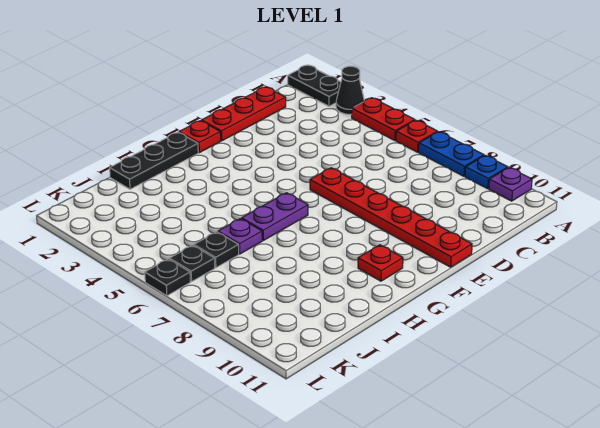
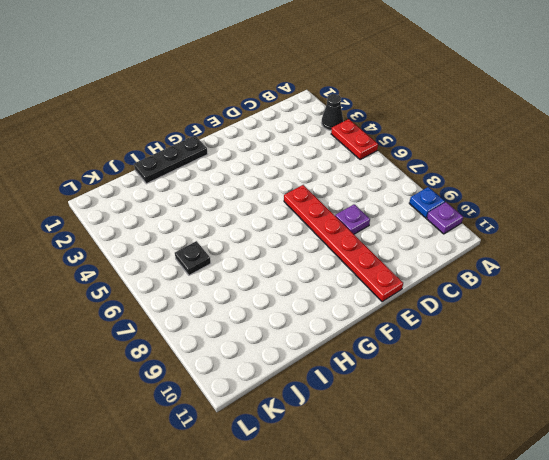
purple plate D8 level 1 -> purple plate I6 level 1
none -> black plate A1:A2 level 1
none -> red plate A6 level 1
none -> blue plate A7:A8 level 1

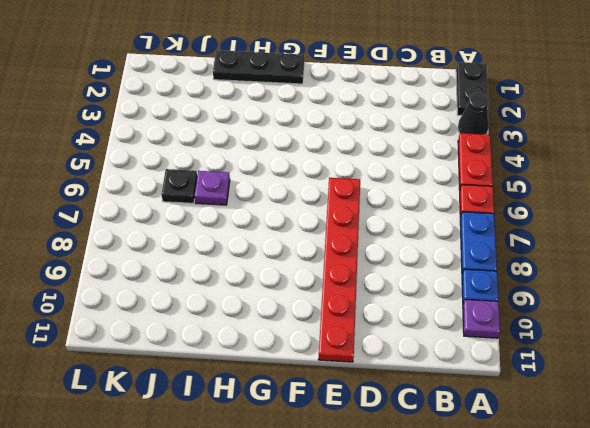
none -> red plate C1:E1 level 1
none -> red plate F1 level 1
none -> purple plate G6:H6 level 1

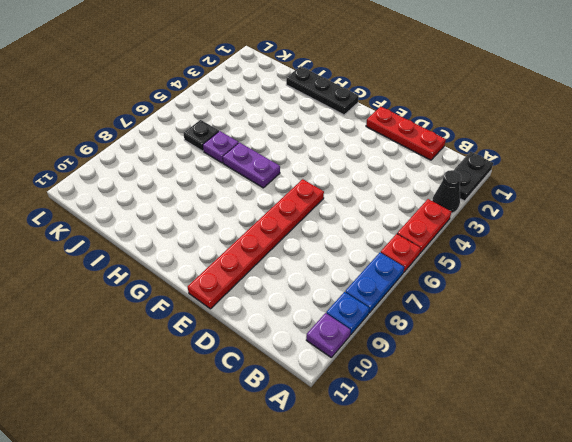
none -> red plate F1 level 1
none -> red plate G10 level 1
none -> black plate K6 level 1

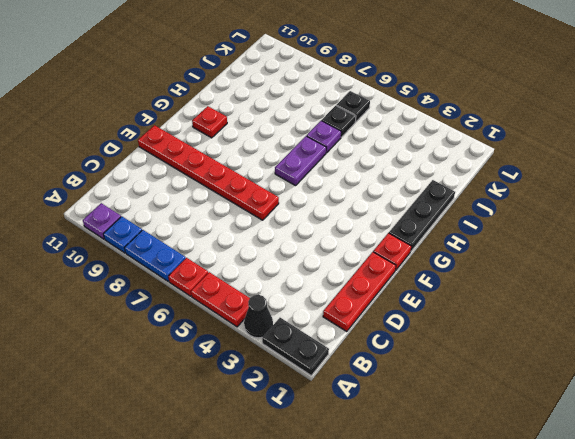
none -> black plate L6 level 1

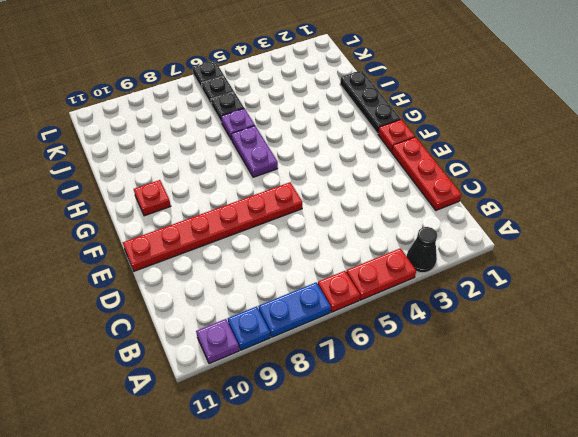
none -> black plate A1:A2 level 1

